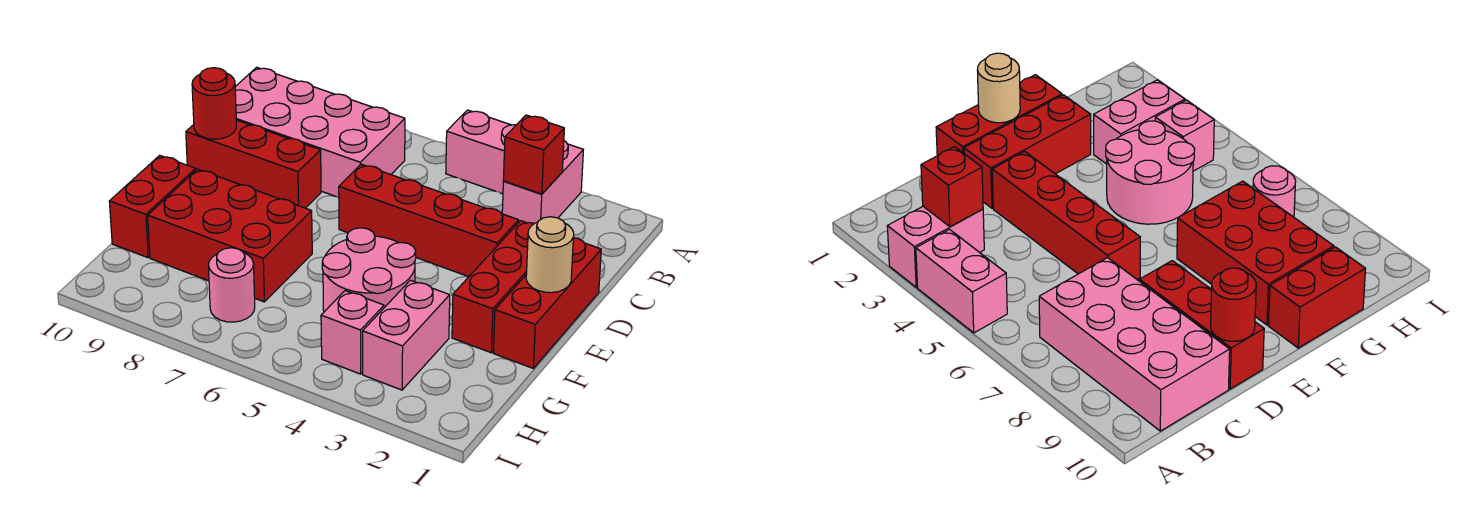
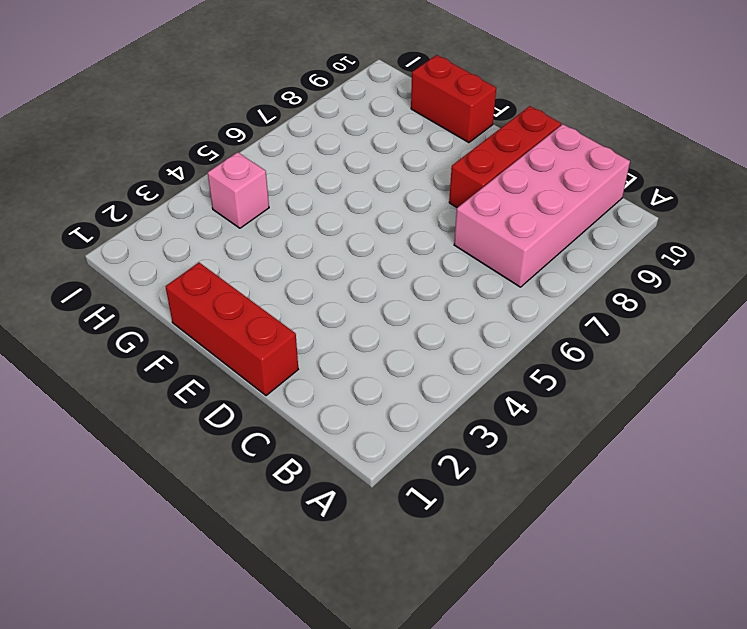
none -> pink brick A3:B3 level 1
none -> pink brick A4:A5 level 1
none -> red brick D2:F2 level 1

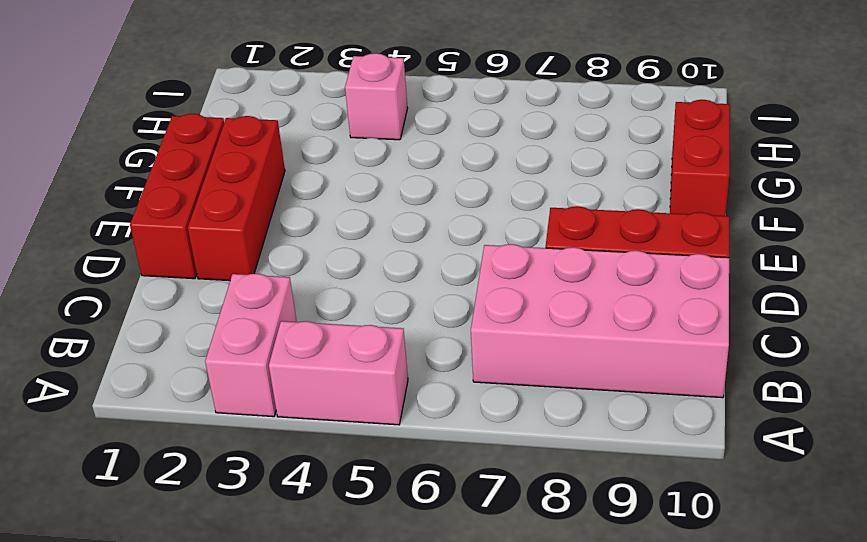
none -> red brick D3:D6 level 1
none -> pink round brick F4:G5 level 1
none -> red brick F7:G9 level 1

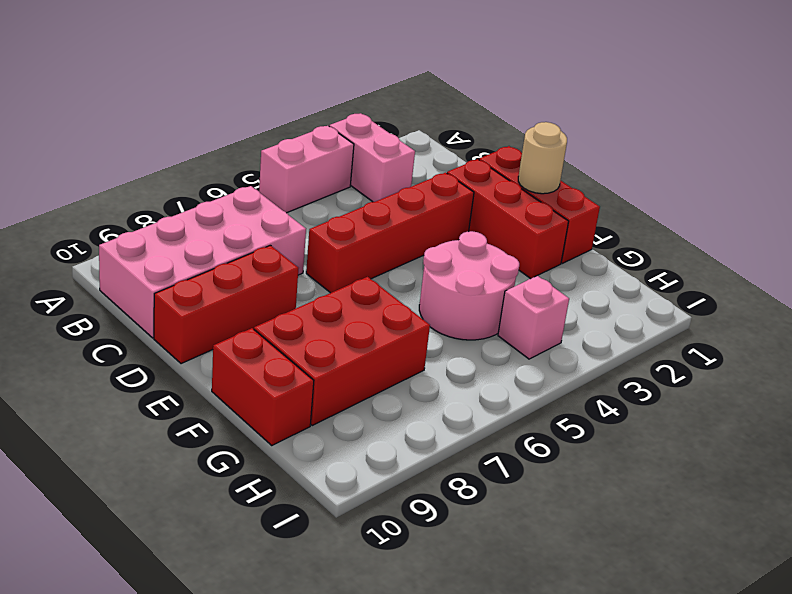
none -> pink brick G3:H3 level 1
none -> pink round brick H7 level 1
none -> red brick B3 level 2

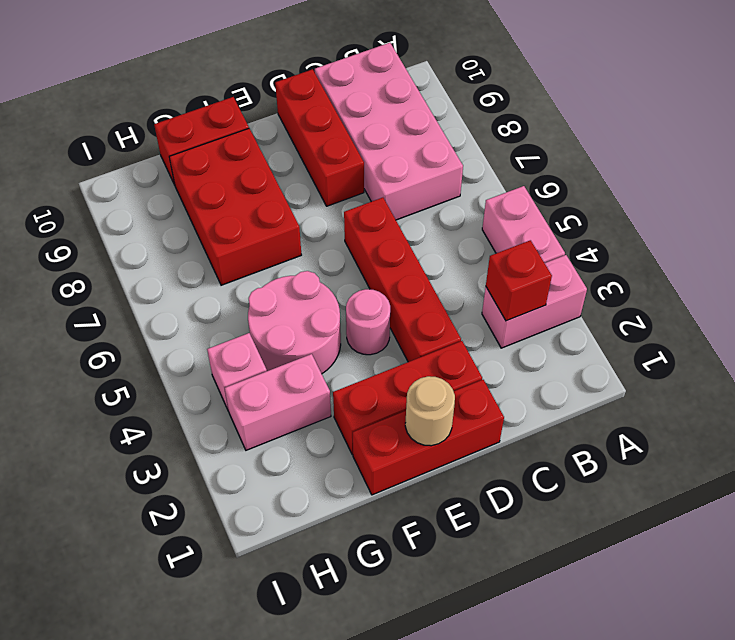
pink round brick E4 level 1 -> pink round brick H7 level 1
none -> red round brick D10 level 2

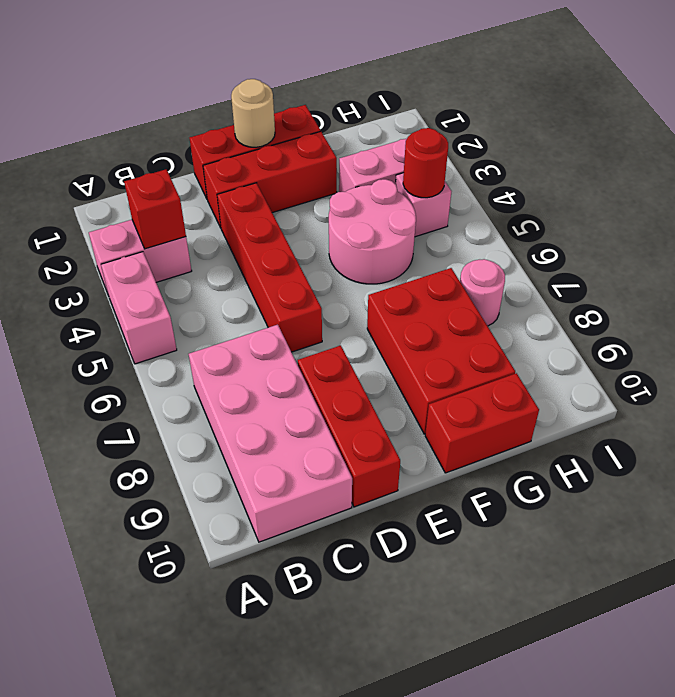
red round brick H4 level 2 -> red round brick D10 level 2

